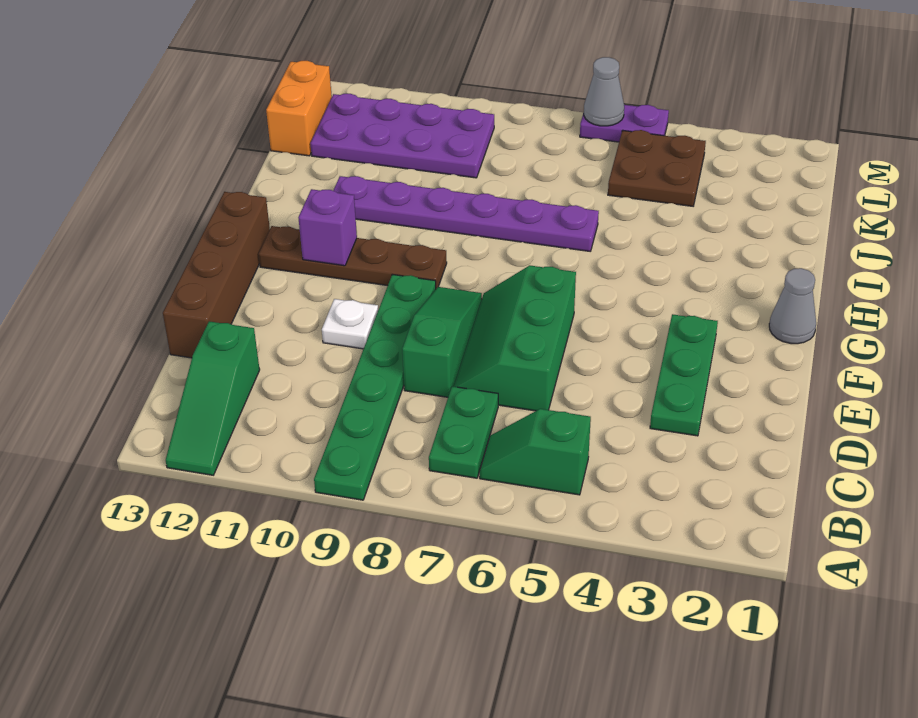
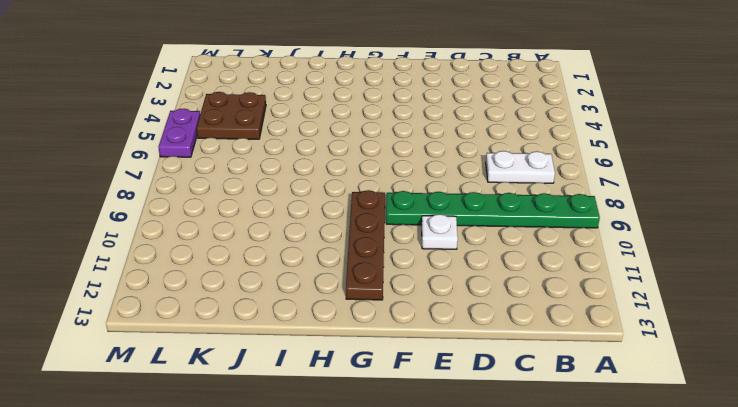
white plate B7:C7 level 1 -> green plate B7:C7 level 1
none -> green slope A12:C12 level 1 top C
none -> green slope B5:B6 level 1 top 5
none -> green plate D3:F3 level 1

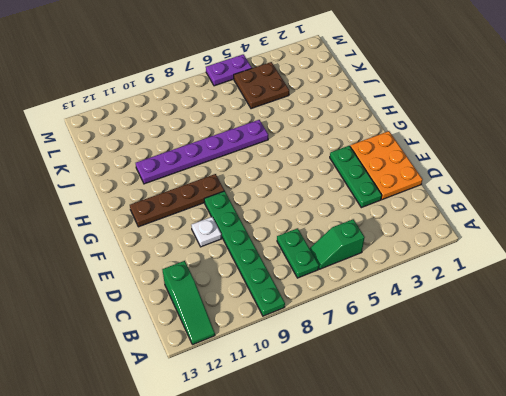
orange plate D1:F2 level 1 -> none
none -> green slope D6:F7 level 1 top 6
none -> green slope D8:F8 level 1 top D
none -> brown brick D13:G13 level 1

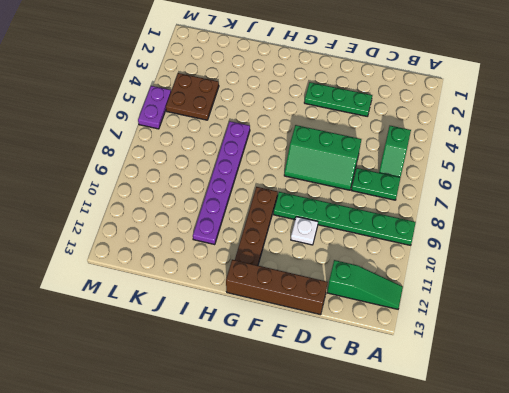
none -> green slope D8:F8 level 1 top D
none -> grey cone G1 level 1
none -> purple plate K9:L12 level 1

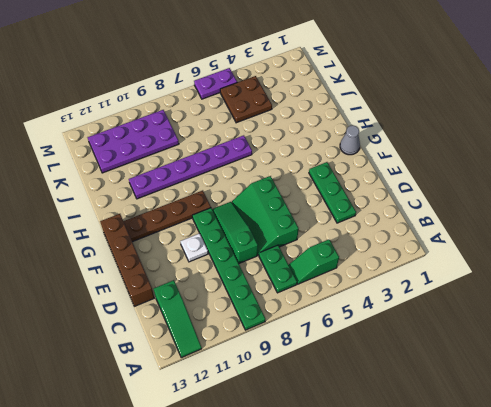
none -> orange brick K13:L13 level 1
none -> purple brick G11 level 2
none -> grey cone M6 level 2

